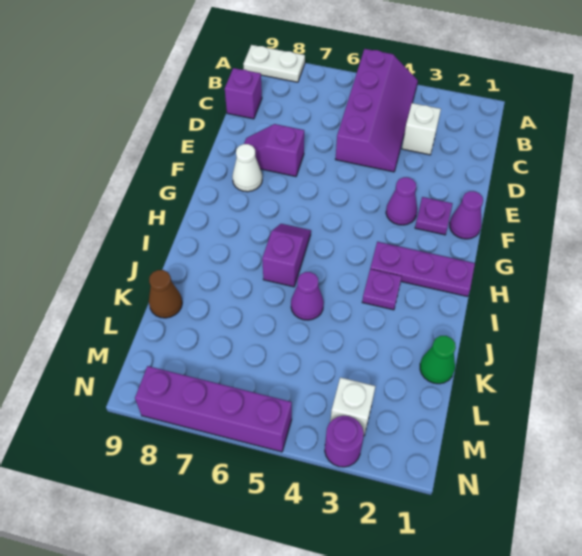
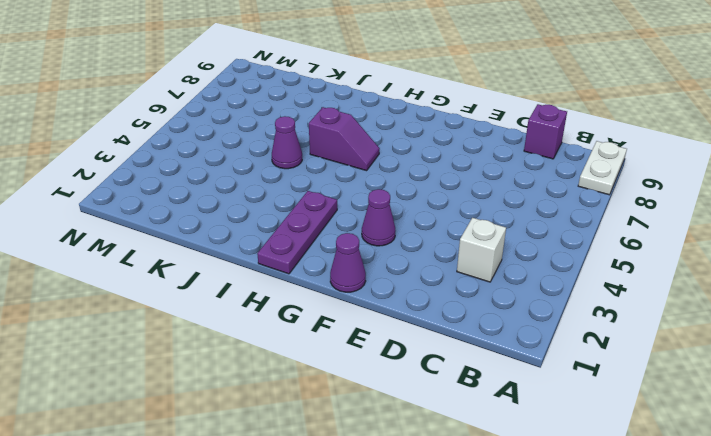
none -> purple slope A4:D5 level 1 top 5
none -> purple slope E7:E8 level 1 top 7
none -> purple plate F2 level 1

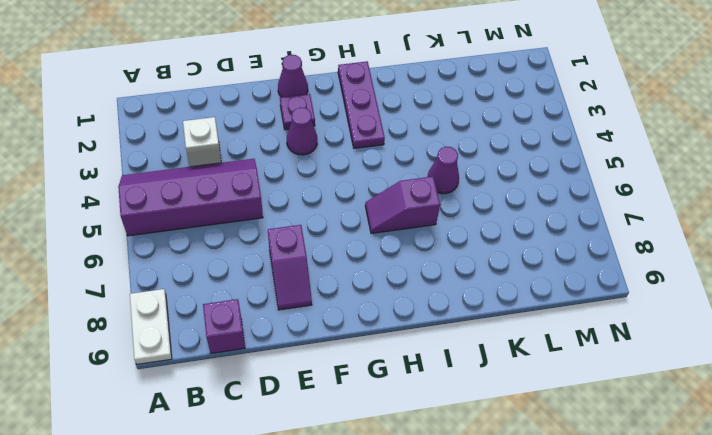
none -> white cone F8 level 1
none -> purple plate I3 level 1
none -> green cone K1 level 1

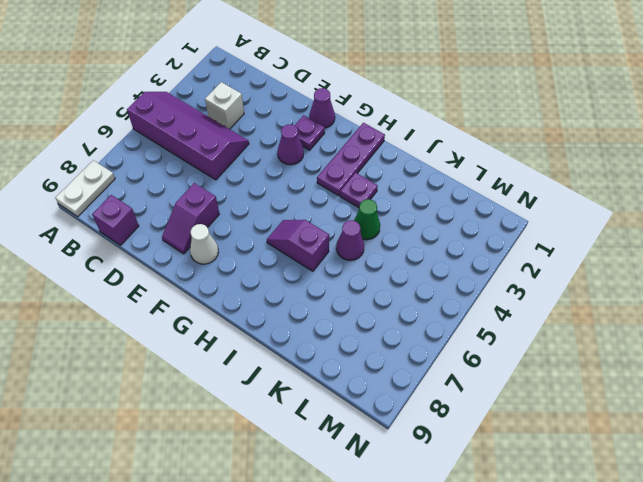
green cone J4 level 1 -> green cone K1 level 1
none -> brown cone K9 level 1
none -> white brick M3 level 1
none -> purple round brick N3 level 1

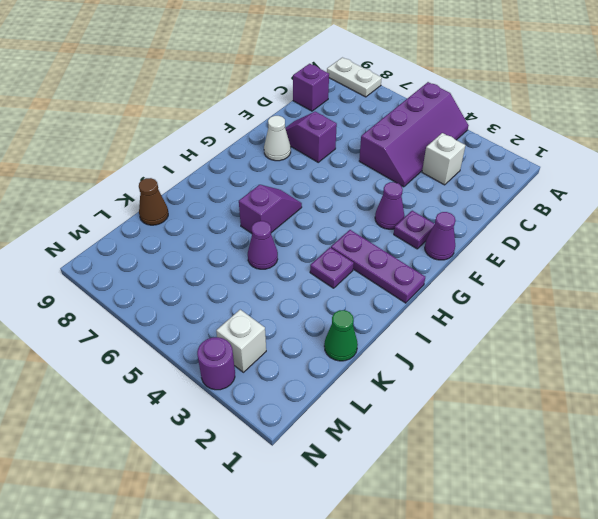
none -> purple brick N5:N8 level 1

